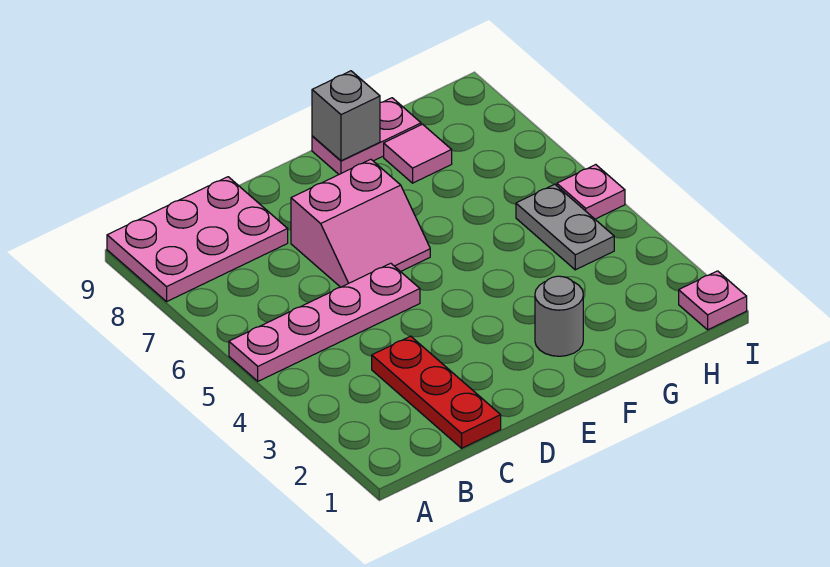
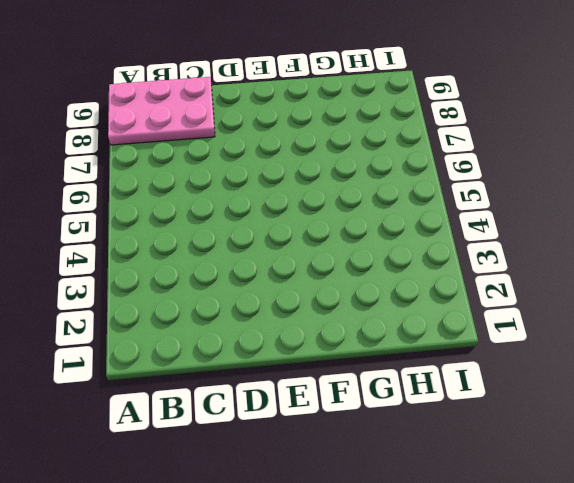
none -> pink plate A5:D5 level 1
none -> red plate C1:C3 level 1

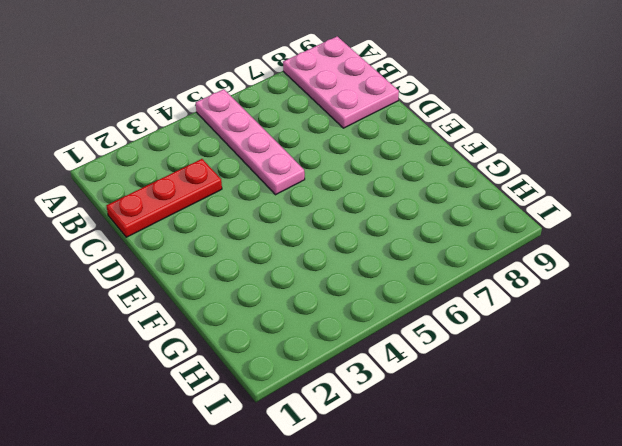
none -> pink slope D6:E7 level 1 top 7
none -> grey round brick F2 level 1

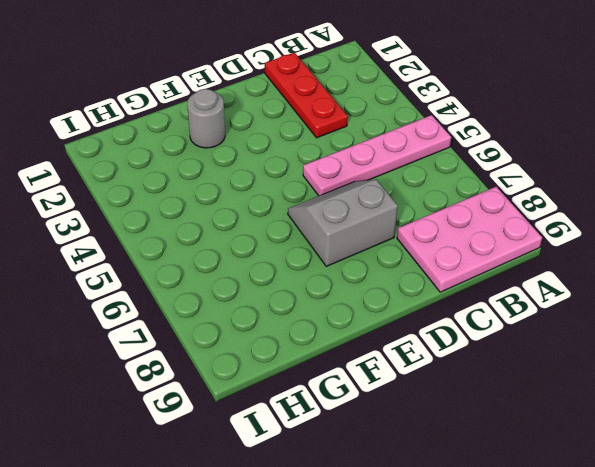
grey slope D6:E7 level 1 top 7 -> pink slope D6:E7 level 1 top 7
none -> pink plate F9:G9 level 1
none -> pink tile G8 level 1

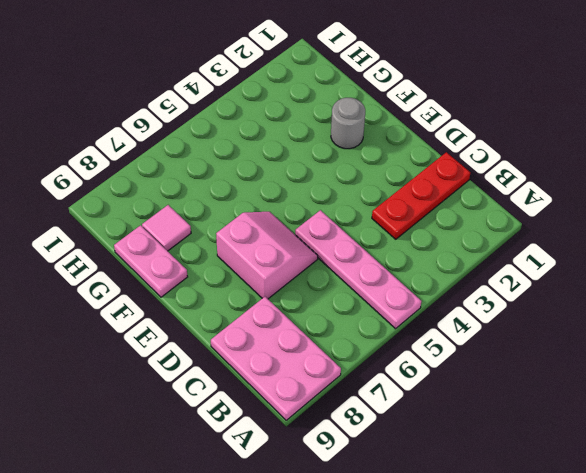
none -> grey plate H4:H5 level 1
none -> pink plate I1 level 1

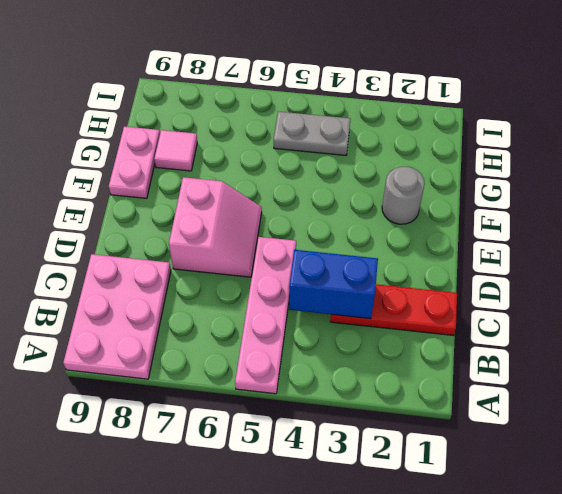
blue brick C3:C4 level 2 -> none
none -> pink plate I1 level 1
none -> pink plate I5 level 1

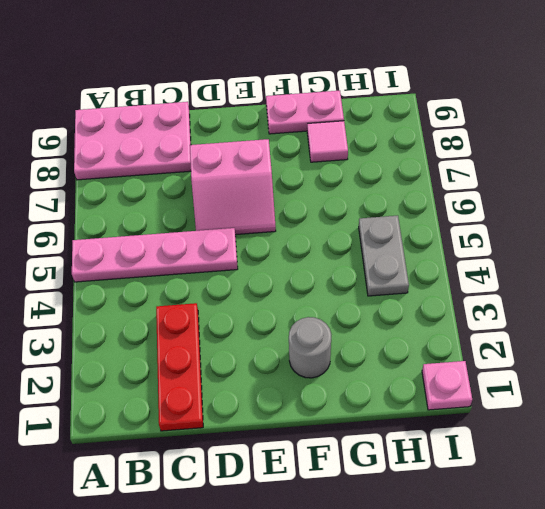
none -> pink plate I5 level 1
none -> grey brick F9 level 2

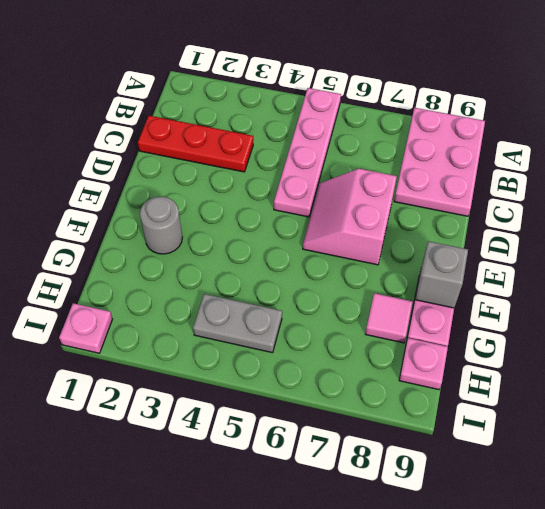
pink plate H9 level 1 -> pink plate I5 level 1

